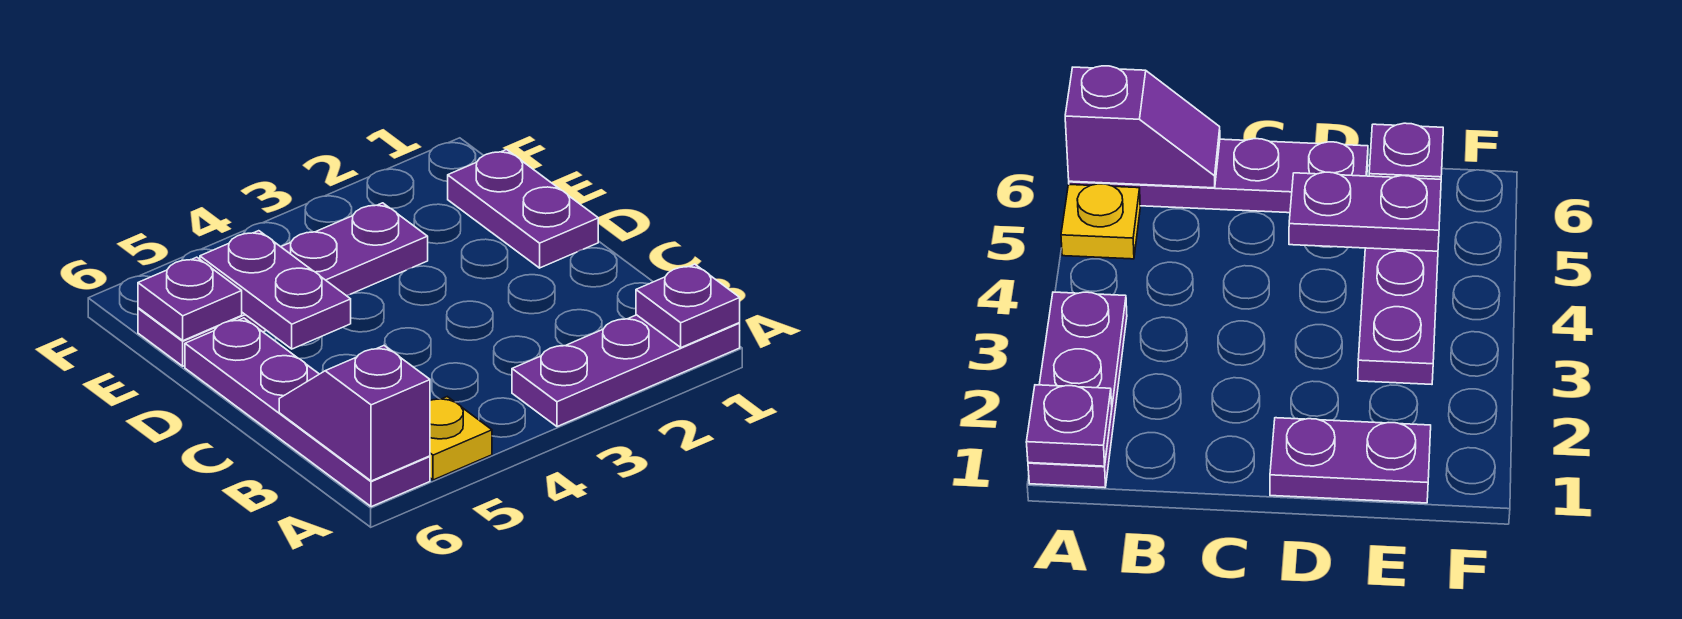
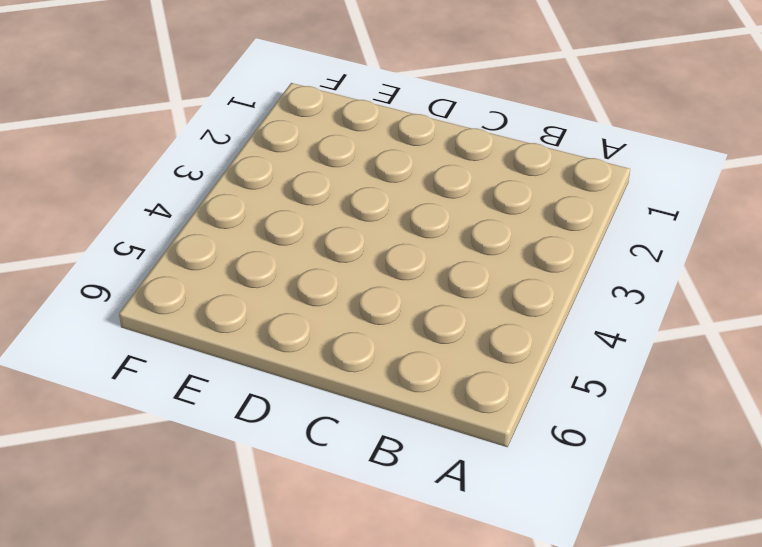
none -> purple plate A1:A3 level 1
none -> yellow plate A5 level 1

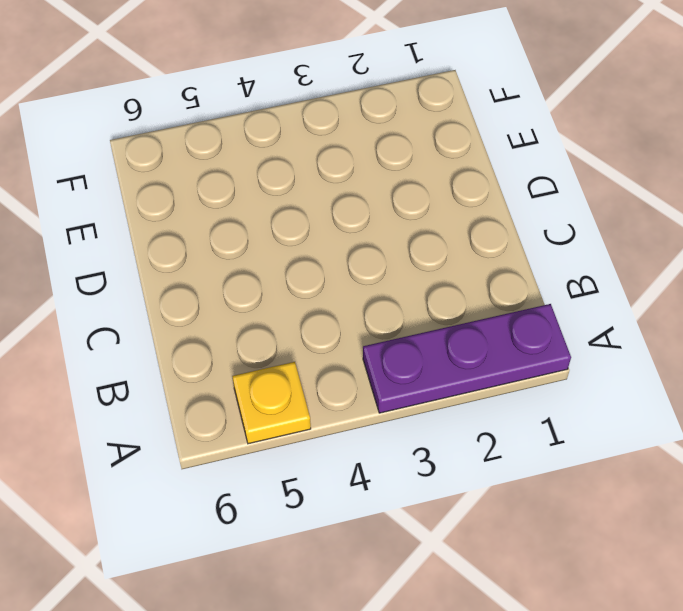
none -> purple plate A6:D6 level 1
none -> purple plate D1:E1 level 1

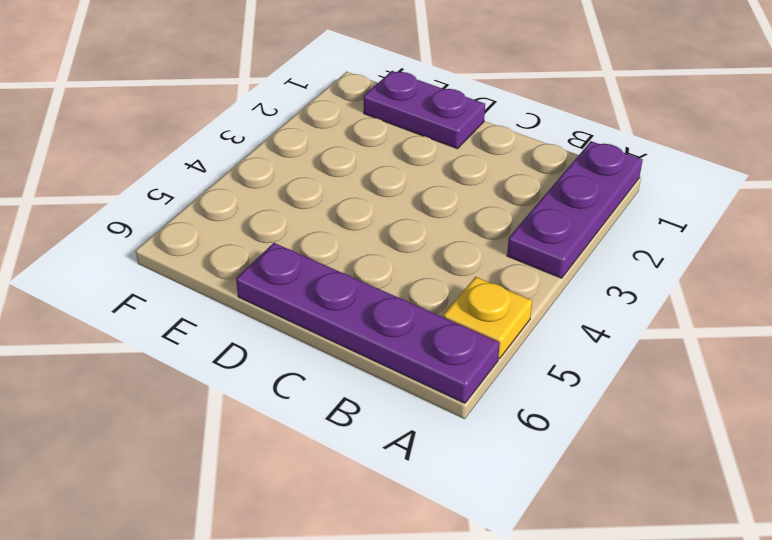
none -> purple plate E3:E6 level 1
none -> purple plate A1 level 2

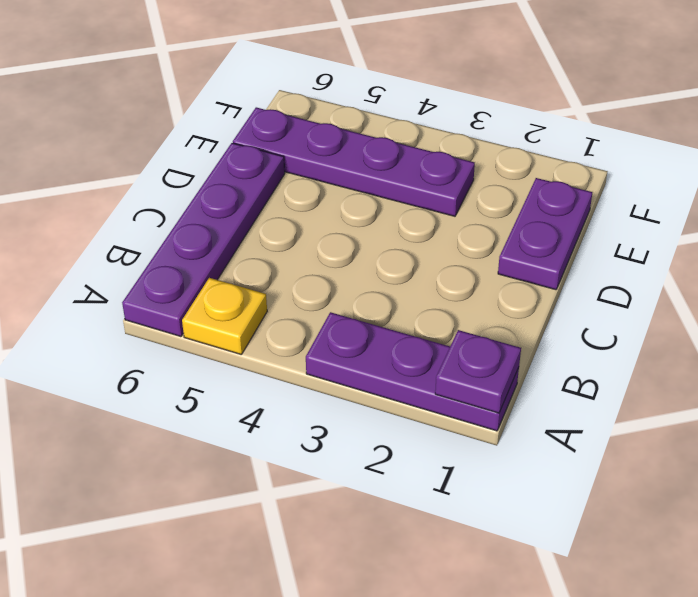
none -> purple slope A6:B6 level 2 top A
none -> purple plate D5:E5 level 2

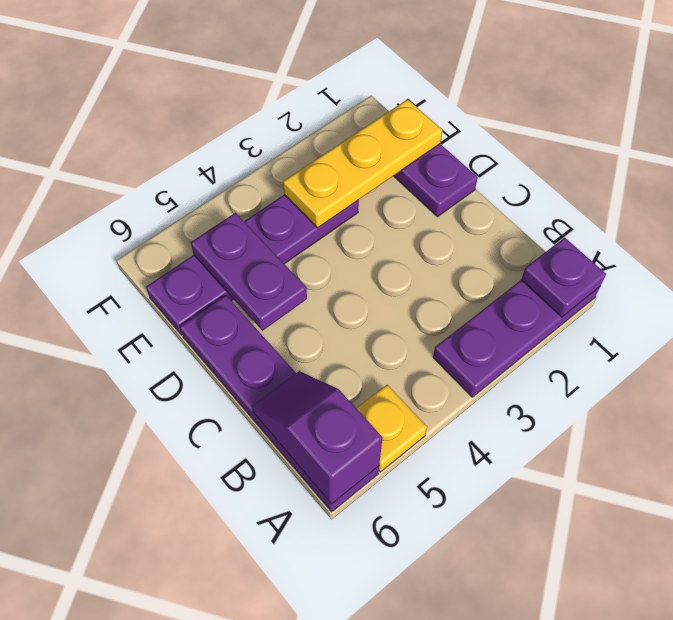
yellow plate E1:E3 level 2 -> none
none -> purple plate E6 level 2

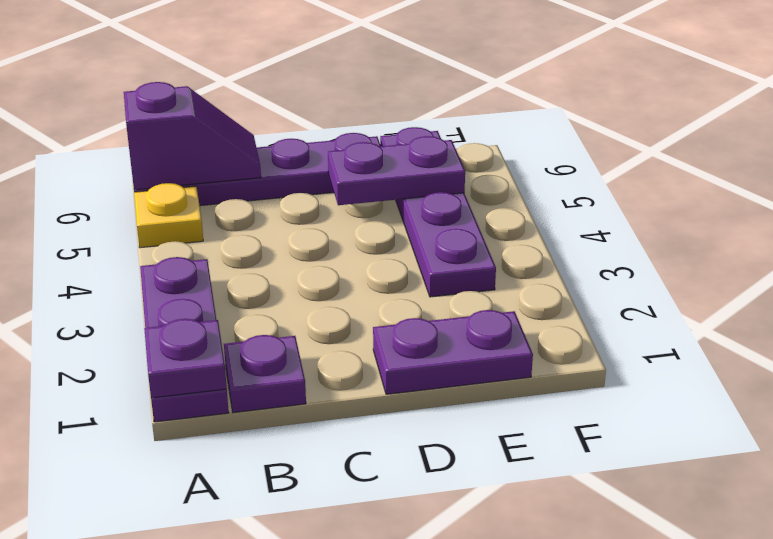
purple plate B1 level 1 -> purple plate E6 level 2

